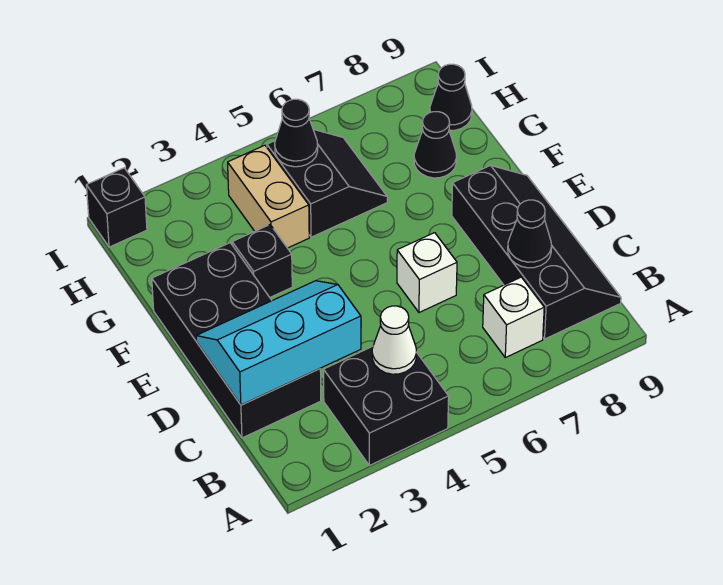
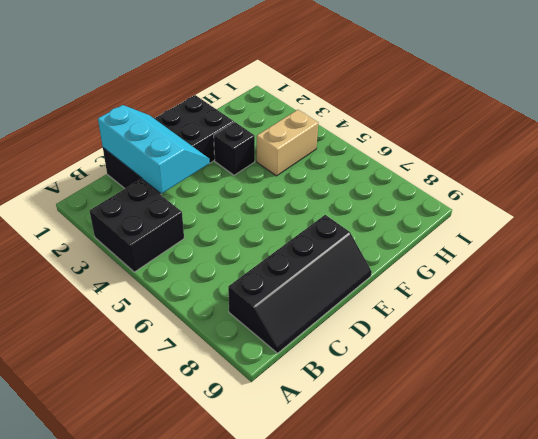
none -> white brick B7 level 1
none -> white brick D6 level 1
none -> black slope G5:H6 level 1 top 5

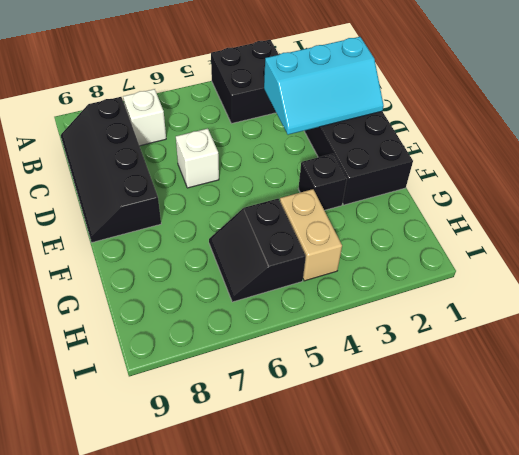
none -> black cone G8 level 1
none -> black cone H9 level 1
none -> black brick I1 level 1

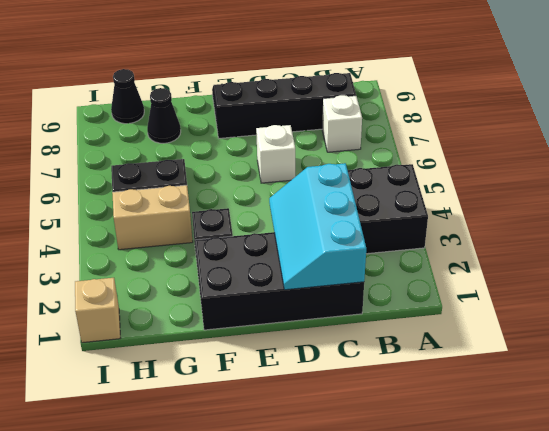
tan brick I1 level 1 -> black brick I1 level 1
none -> white cone B4 level 2
none -> black cone C8 level 2
none -> black cone H5 level 2

